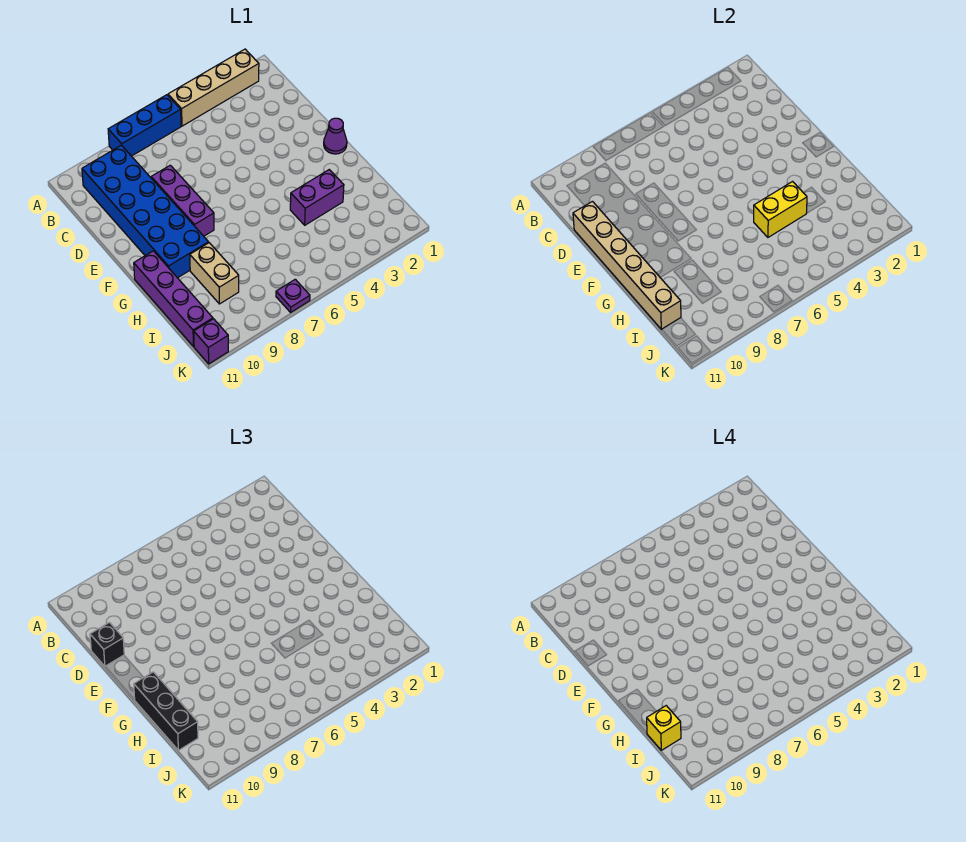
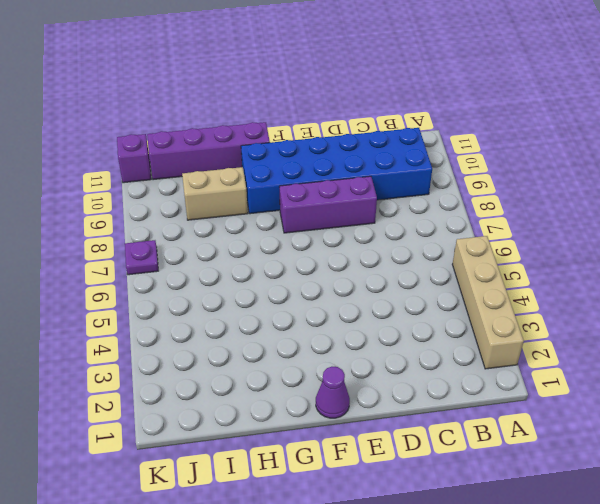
none -> blue brick A6:A8 level 1
none -> purple brick H3:H4 level 1
none -> tan brick D11:I11 level 2

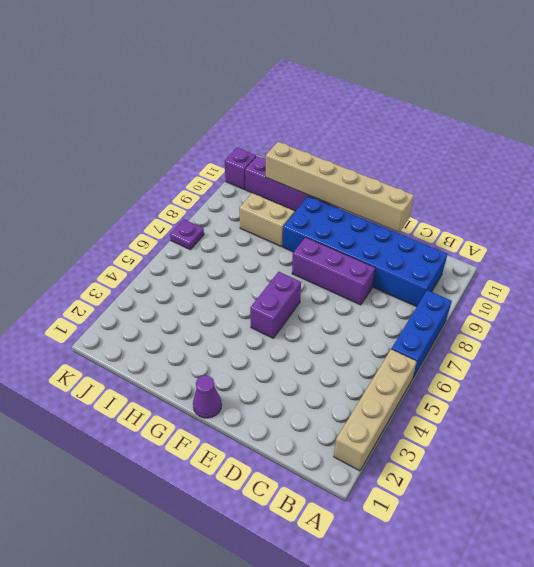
purple brick F5:F6 level 1 -> purple brick H3:H4 level 1
none -> yellow brick H4:H5 level 2
none -> black brick D11 level 3
none -> black brick G11:I11 level 3

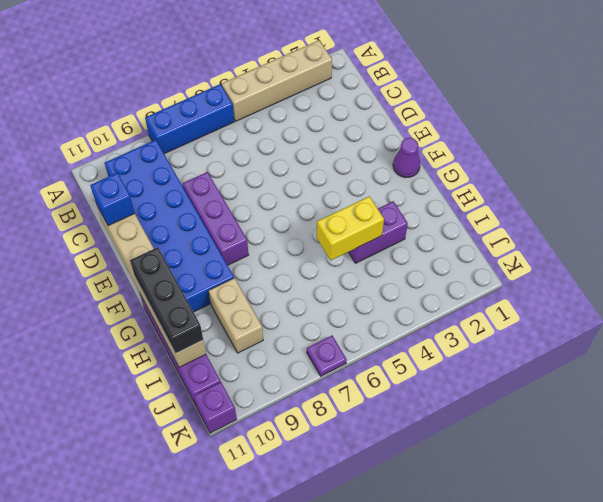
blue brick D11 level 3 -> black brick D11 level 3
none -> yellow brick I11 level 4

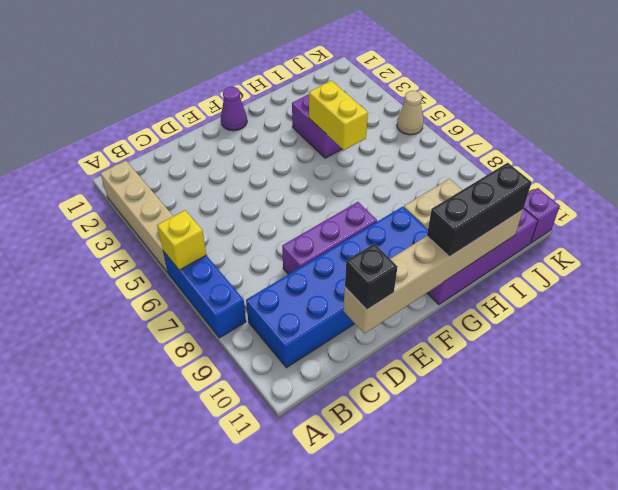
yellow brick A6 level 2 -> yellow brick I11 level 4
tan cone K5 level 1 -> none
none -> purple plate K7 level 1

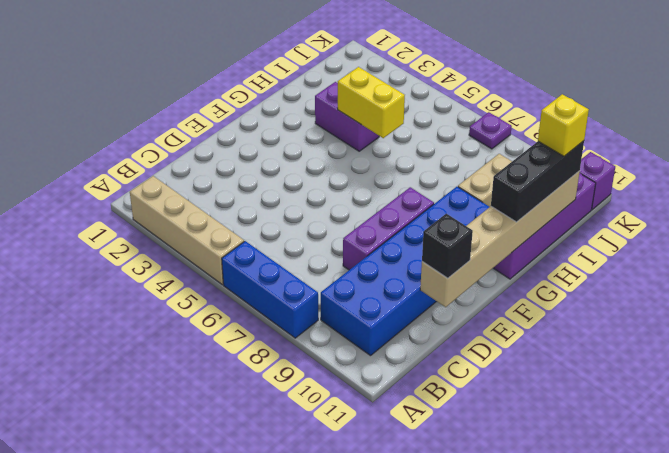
none -> purple cone F1 level 1

